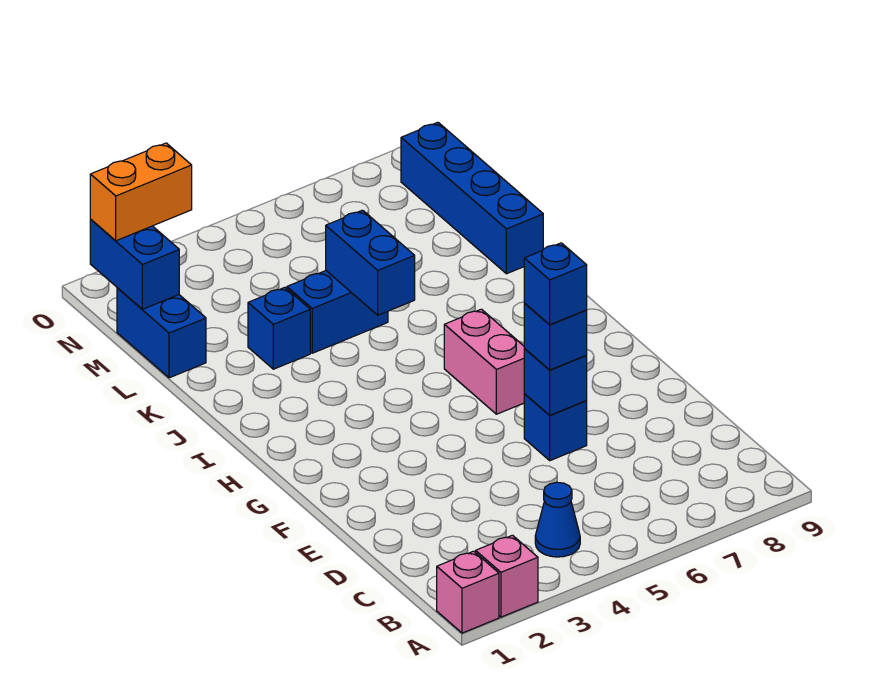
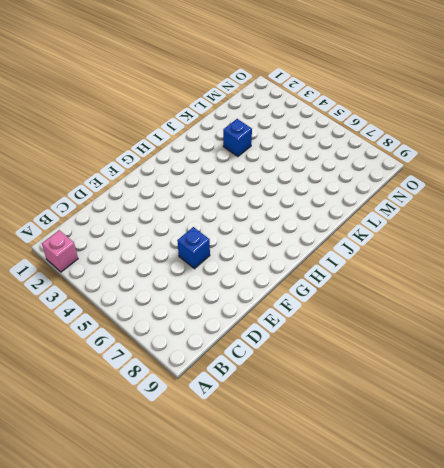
none -> pink brick A1 level 1
none -> blue cone B4 level 1
none -> pink brick G6:H6 level 1

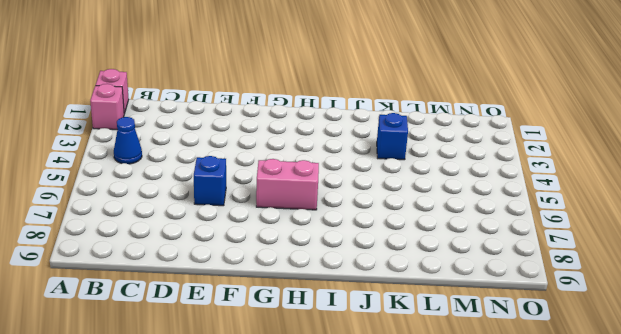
none -> blue brick K4:K5 level 1
none -> blue brick K9:N9 level 1
none -> blue brick L1:M1 level 1

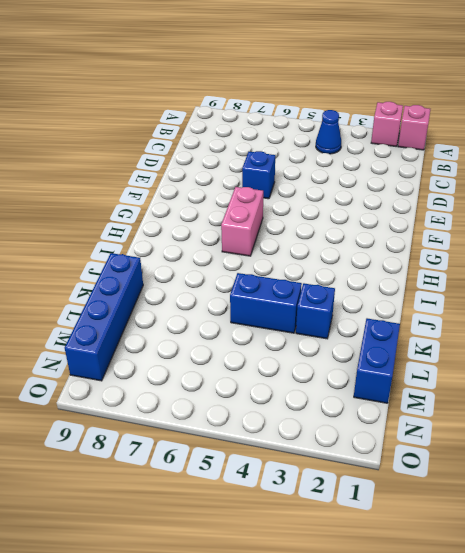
none -> blue brick E6 level 2
none -> blue brick J5:K5 level 2
none -> blue brick M1:N1 level 2

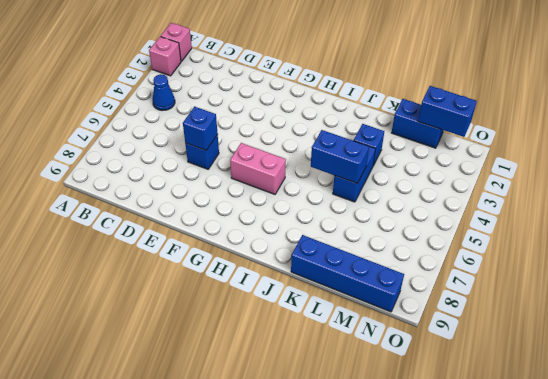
none -> blue brick E6 level 3
none -> orange brick N1:N2 level 3
none -> blue brick E6 level 4

